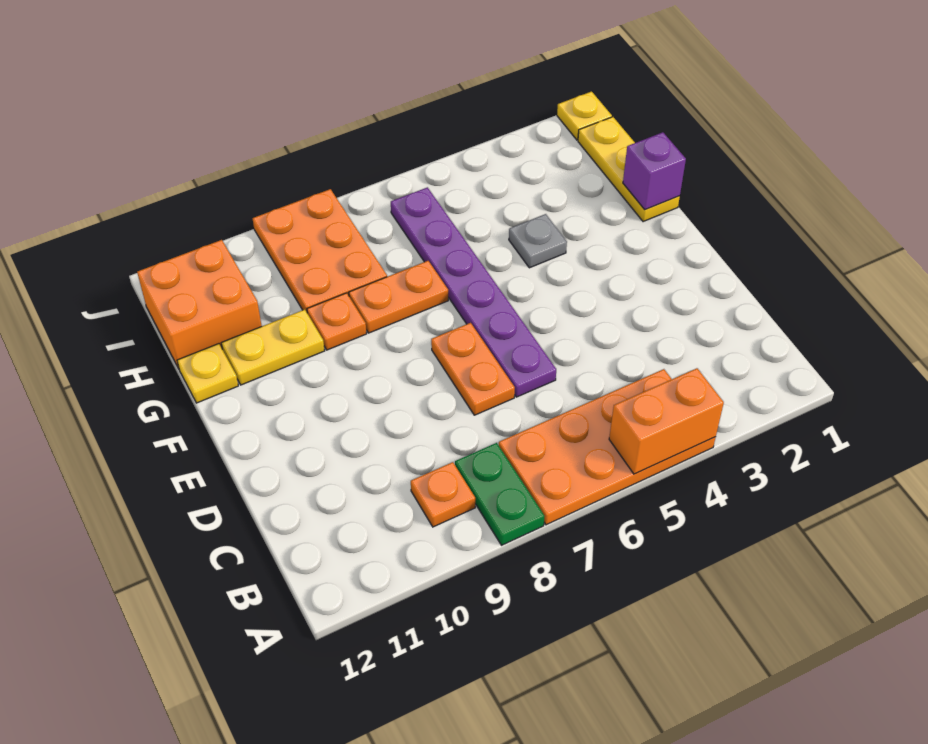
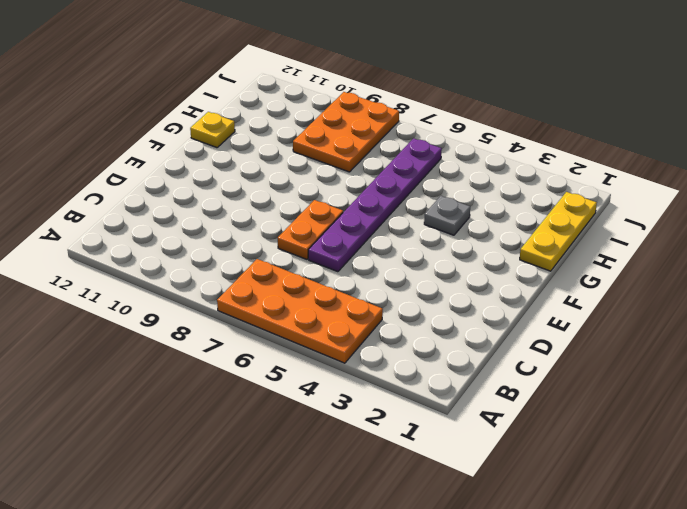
none -> green plate A8:B8 level 1
none -> orange plate B9 level 1
none -> orange plate G7:G8 level 1

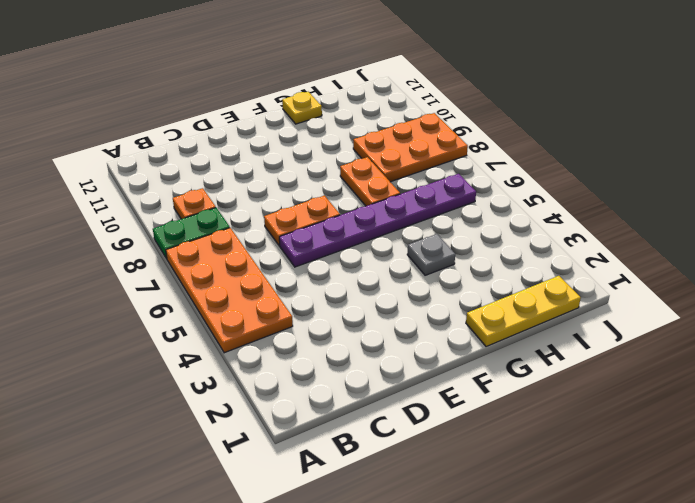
none -> orange plate G9 level 1
none -> yellow plate G10:G11 level 1
none -> orange brick H11:I12 level 1

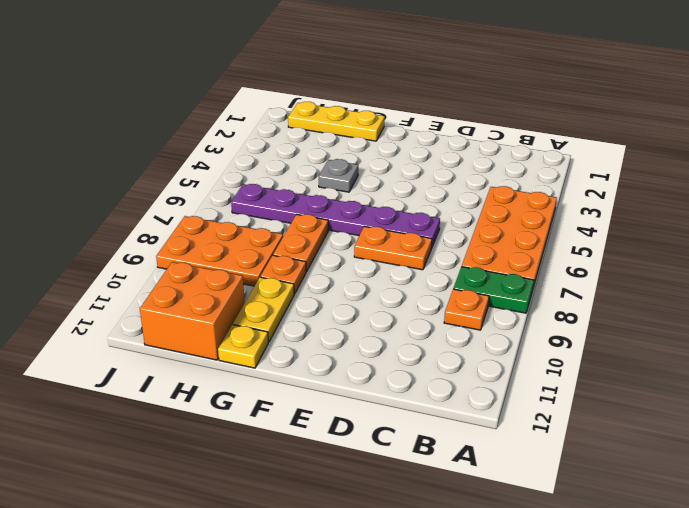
none -> yellow plate J1 level 1
none -> orange brick A4:A5 level 2
none -> purple brick G1 level 2

